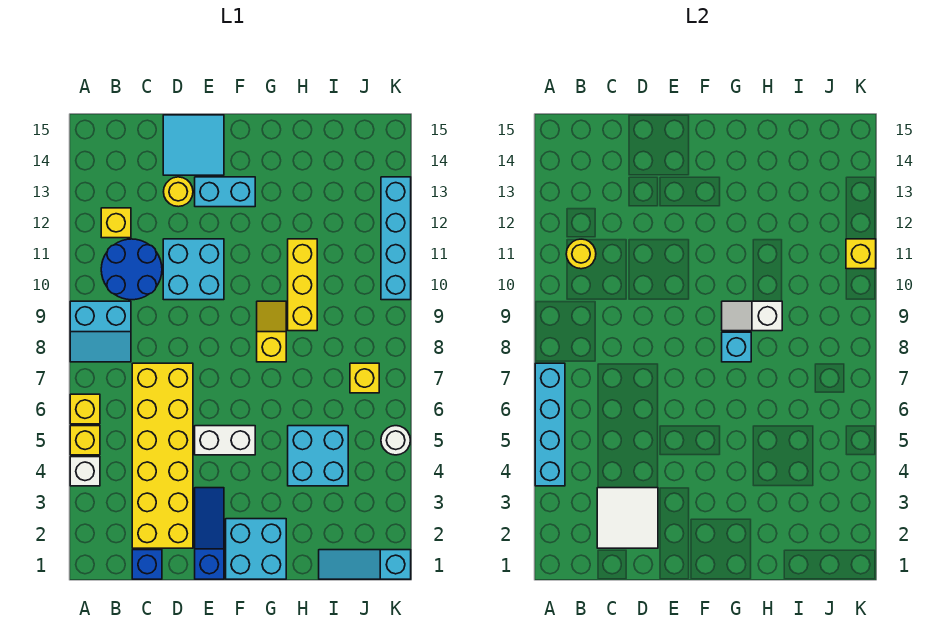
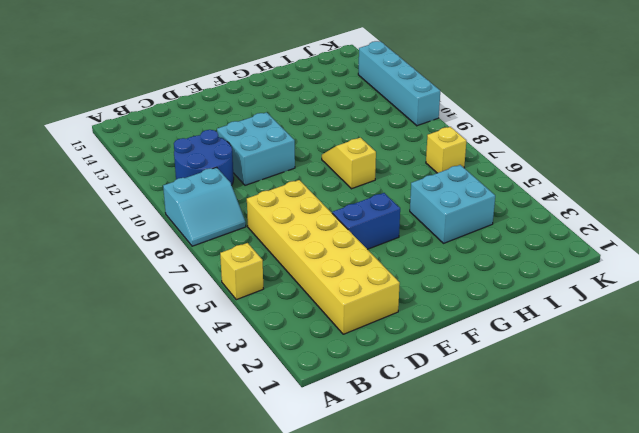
blue brick E5:F5 level 1 -> white brick E5:F5 level 1
none -> white brick A4 level 1
none -> yellow brick A6 level 1
none -> yellow brick B12 level 1

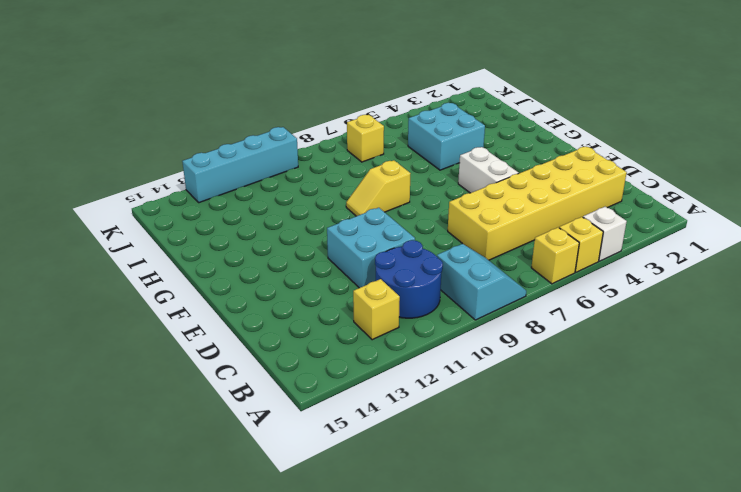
none -> blue brick C1 level 1
none -> yellow round brick D13 level 1
none -> cyan tile D14:E15 level 1

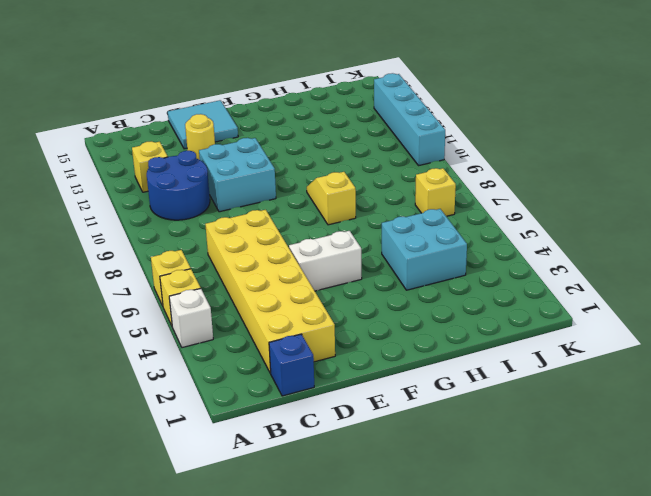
none -> cyan slope A8:B9 level 1 top 9
none -> blue slope E1:E3 level 1 top 1
none -> cyan brick E13:F13 level 1

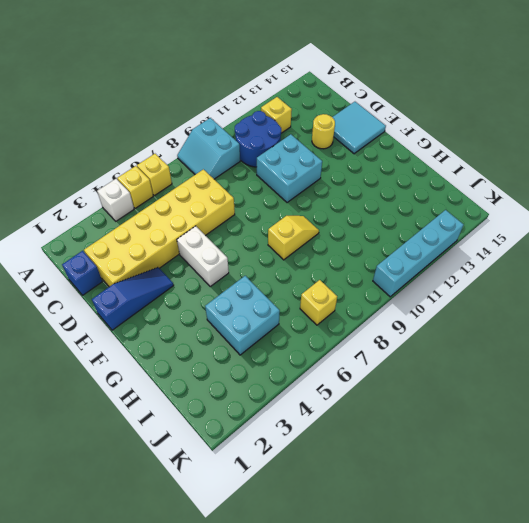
none -> cyan brick E13:F13 level 1
none -> cyan brick F1:G2 level 1
none -> yellow brick H9:H11 level 1

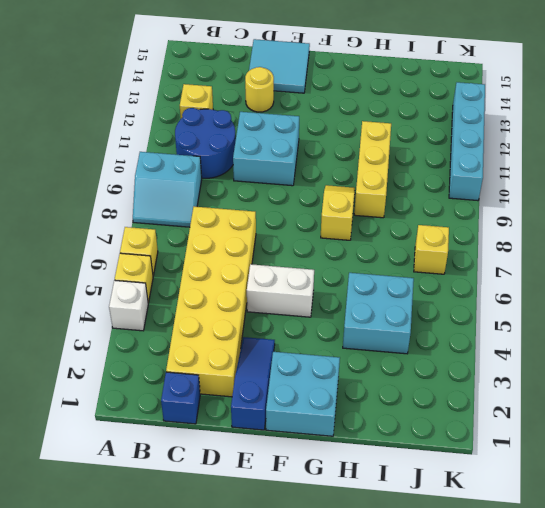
none -> cyan brick E13:F13 level 1
none -> cyan slope I1:K1 level 1 top K
none -> white round brick K5 level 1

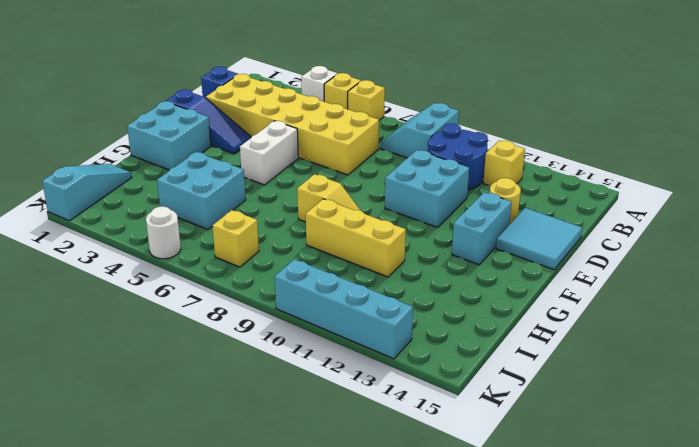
none -> cyan brick A4:A7 level 2
none -> yellow round brick B11 level 2
none -> white tile C2:D3 level 2

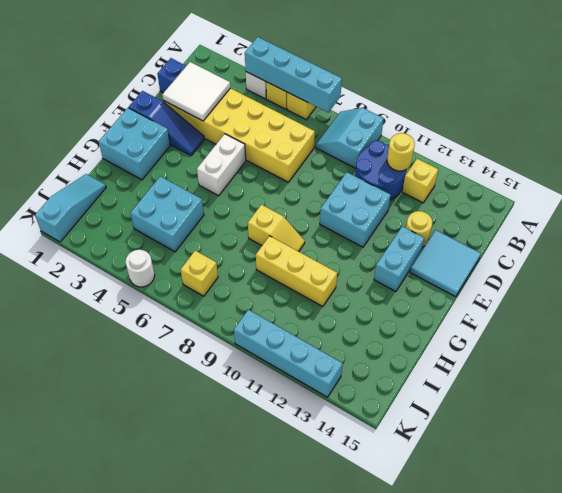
none -> cyan brick G8 level 2
none -> white slope G9:H9 level 2 top H
none -> yellow brick K11 level 2

